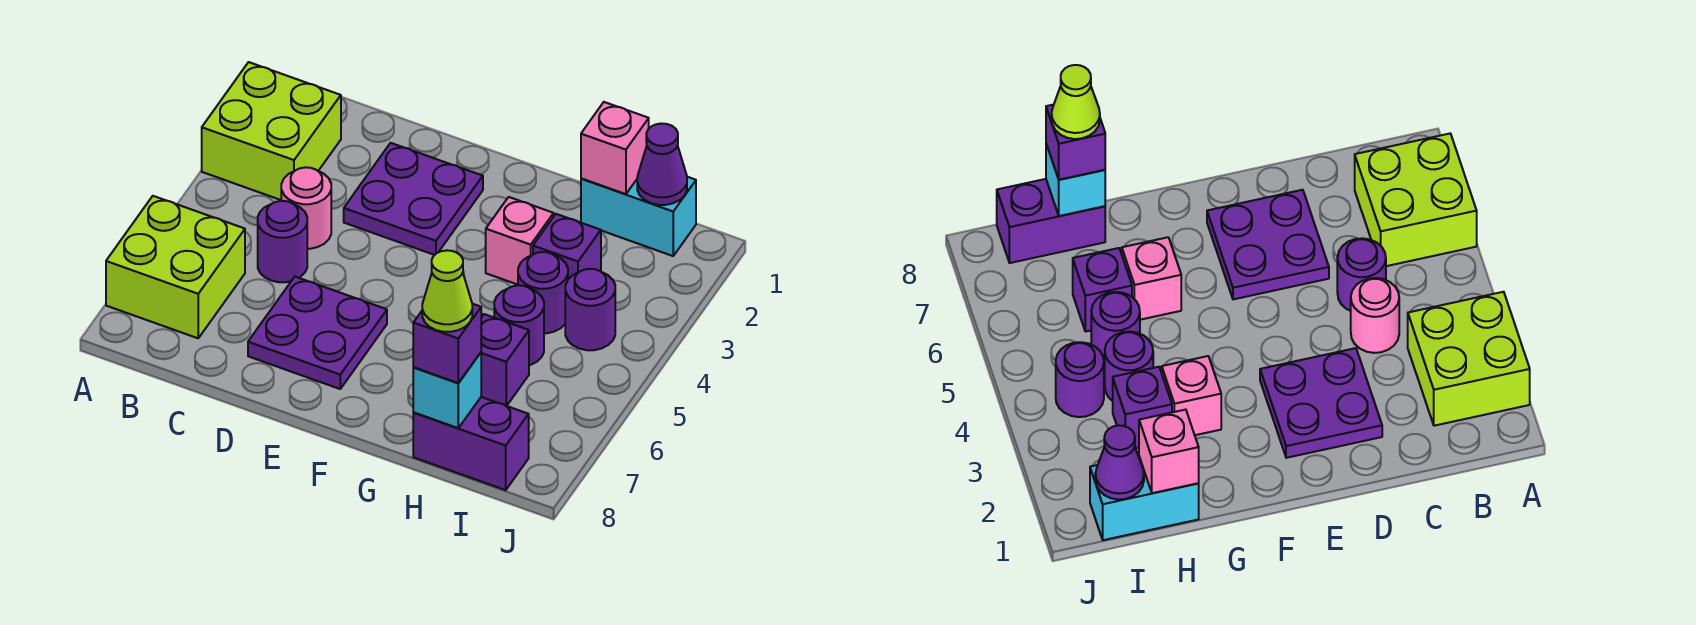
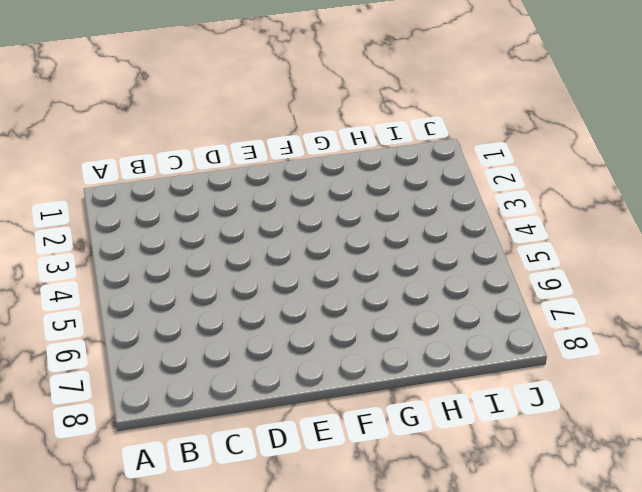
none -> lime brick A2:B3 level 1
none -> lime brick A6:B7 level 1
none -> pink round brick C4 level 1

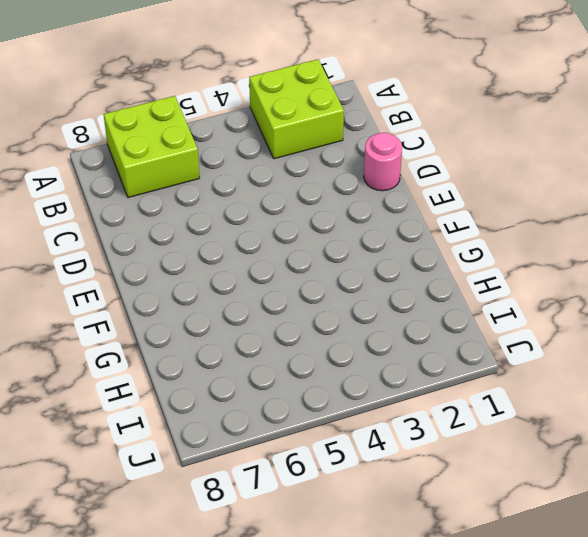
pink round brick D1 level 1 -> pink round brick C4 level 1
none -> purple round brick C5 level 1
none -> purple plate D2:E3 level 1
none -> purple plate D6:E7 level 1

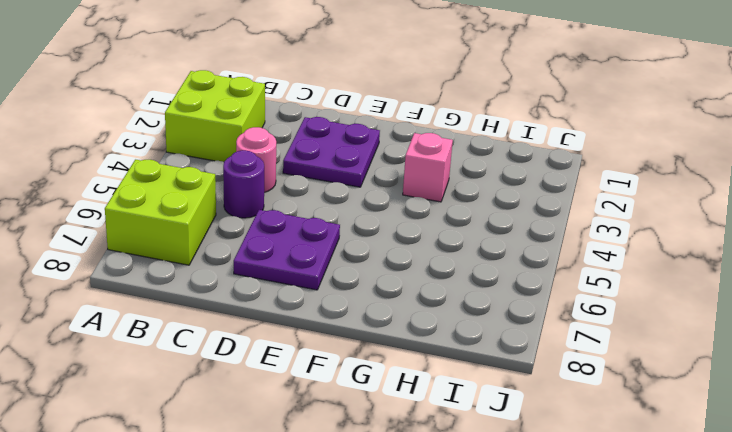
none -> pink brick G6 level 1
none -> cyan brick H1:I1 level 1
none -> purple brick H3 level 1

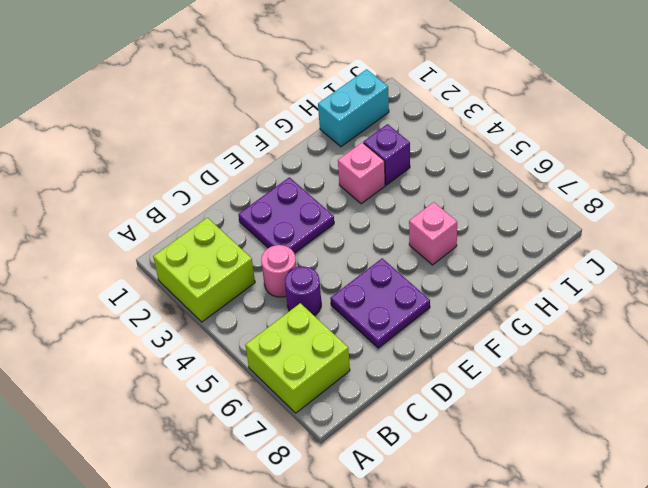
none -> purple round brick H4 level 1
none -> purple round brick H5 level 1
none -> purple brick H6 level 1

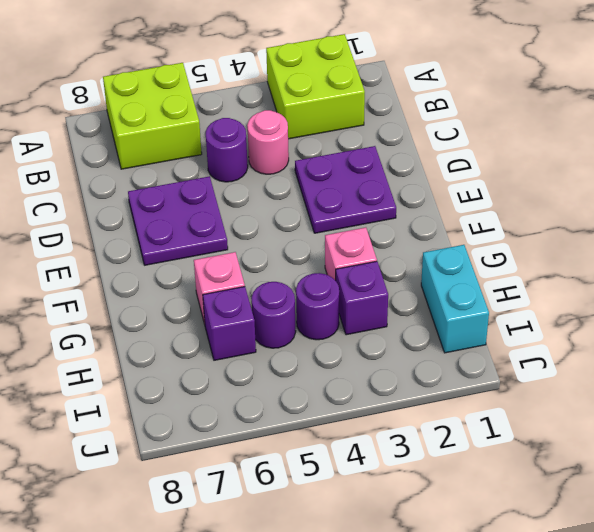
none -> purple brick H8:I8 level 1
none -> purple round brick I4 level 1
none -> pink brick H1 level 2

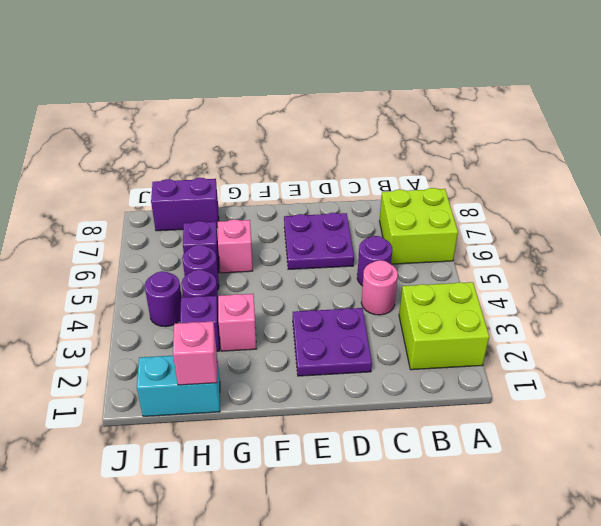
none -> cyan brick H8 level 2
none -> purple cone I1 level 2
none -> purple brick H8 level 3

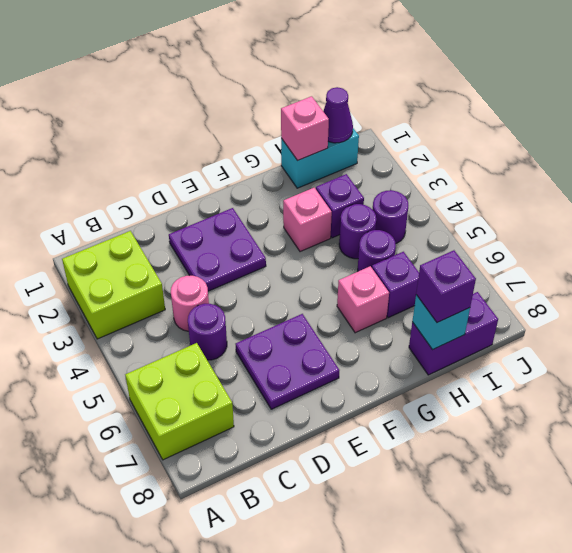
none -> lime cone H8 level 4

